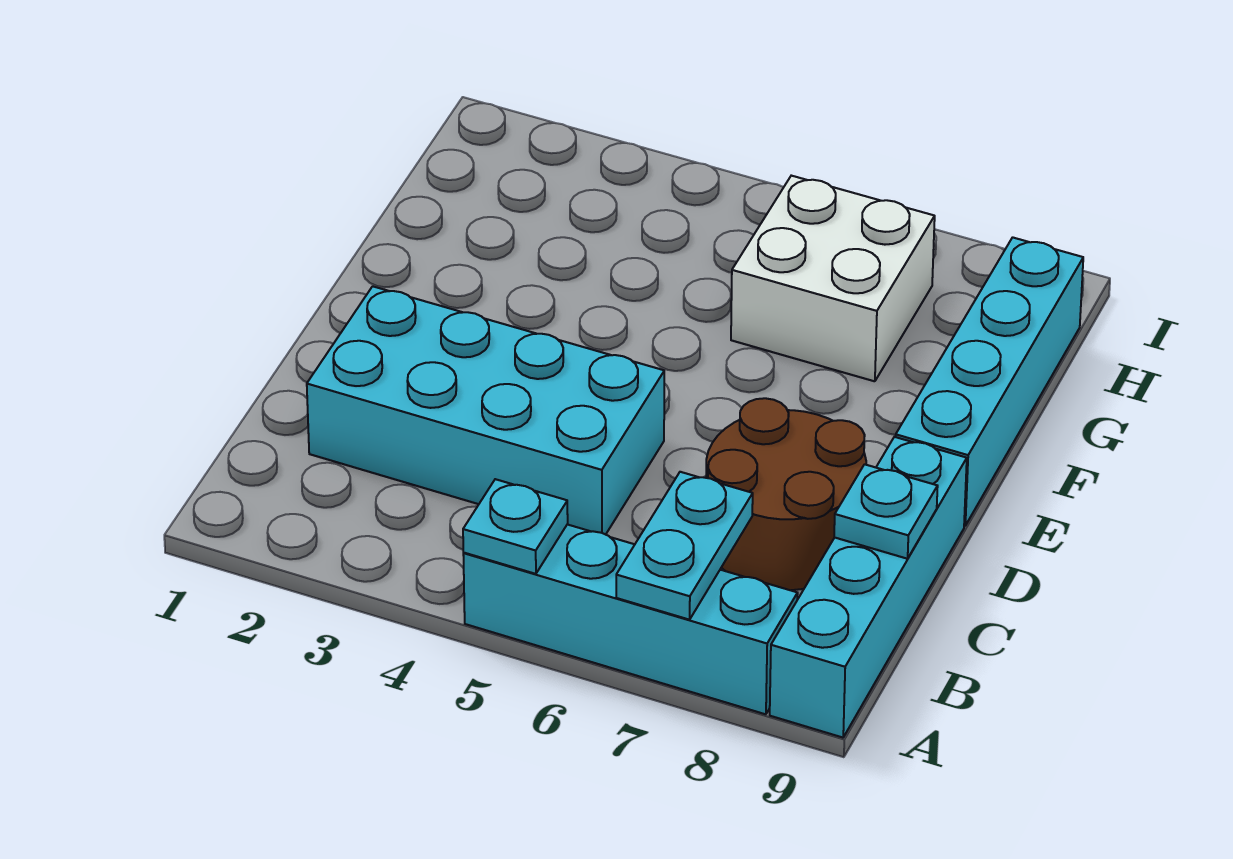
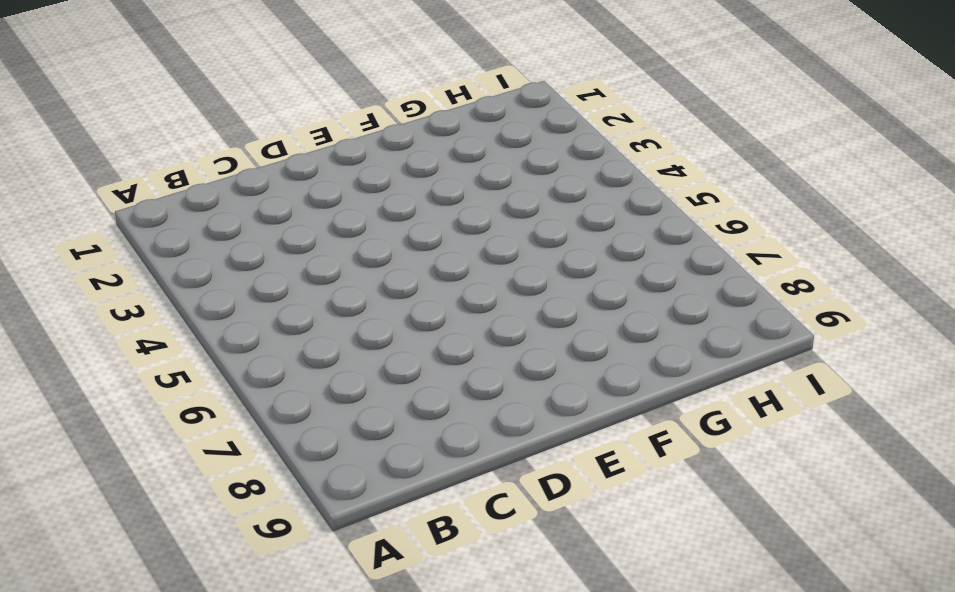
none -> cyan brick A5:A8 level 1
none -> cyan brick A9:D9 level 1

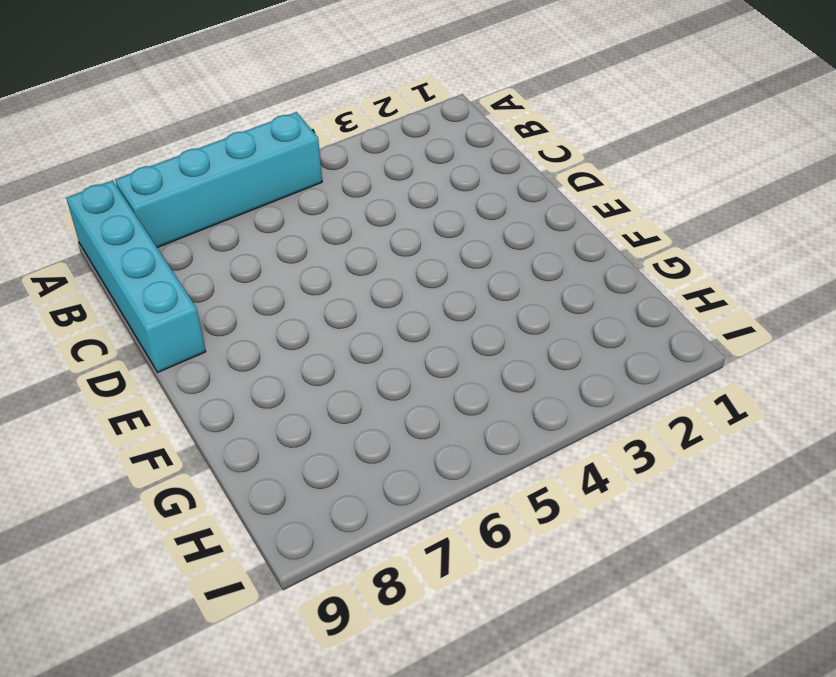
none -> cyan brick C2:D5 level 1
none -> brown round brick C7:D8 level 1

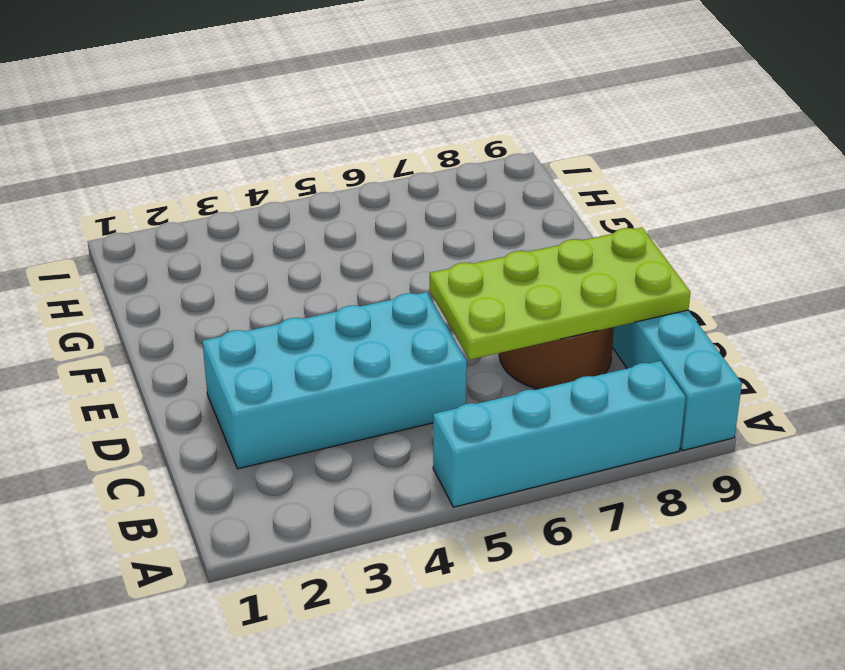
lime plate C6:D9 level 2 -> cyan plate C9 level 2
none -> cyan brick E9:H9 level 1
none -> white brick G6:H7 level 1

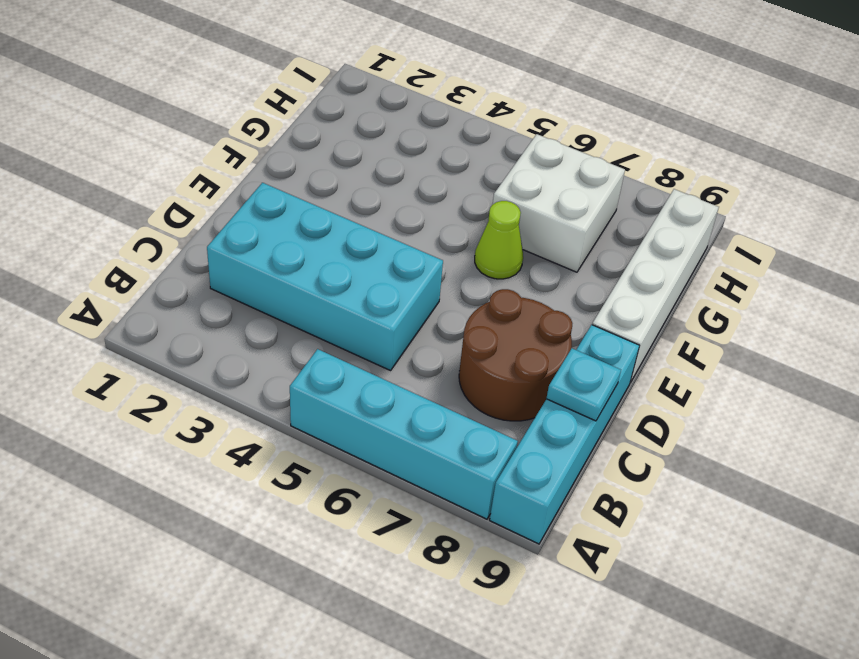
white brick E9:H9 level 1 -> cyan brick E9:H9 level 1
lime cone F6 level 1 -> none
none -> cyan plate A5 level 2
none -> cyan plate A7:B7 level 2

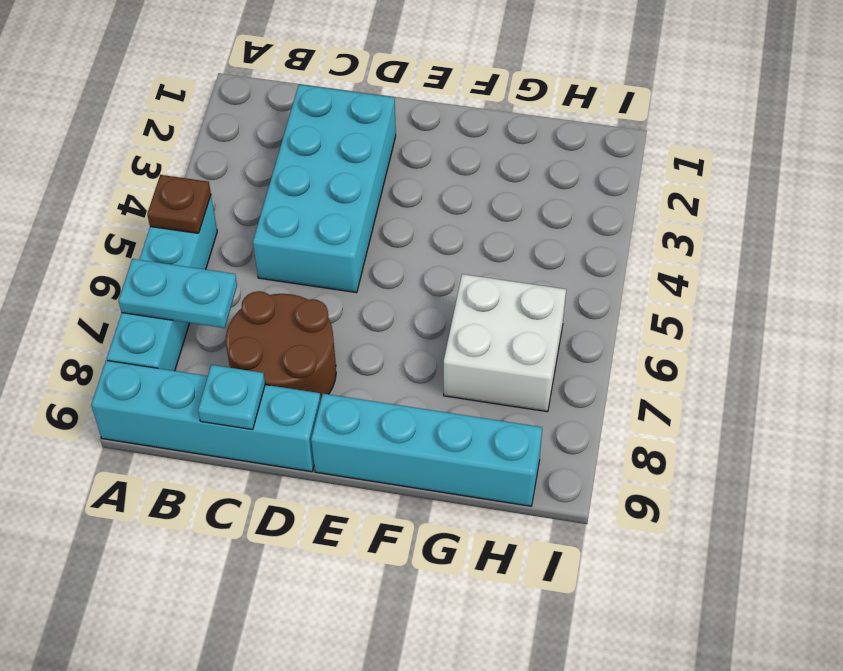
brown plate A5 level 2 -> cyan plate A5 level 2

